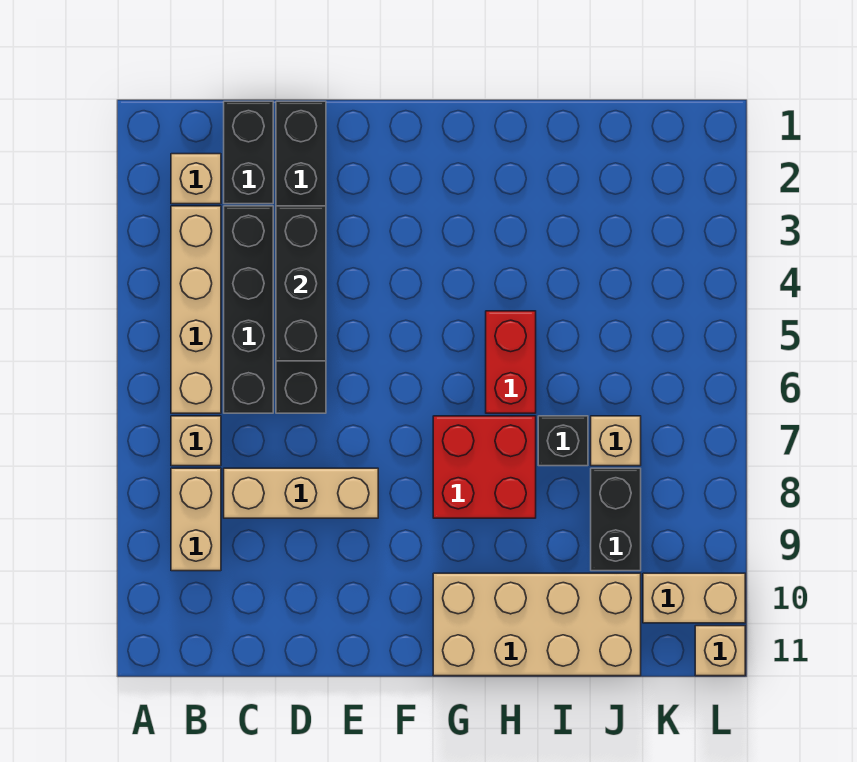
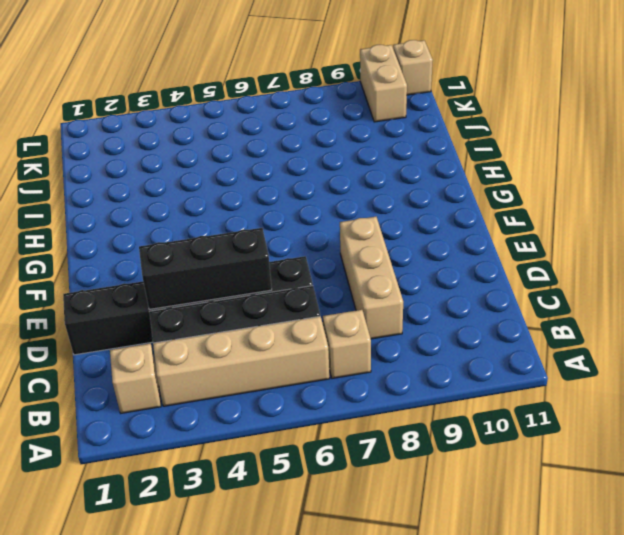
none -> tan brick B8:B9 level 1
none -> black brick C1:C2 level 1
none -> red brick G7:H8 level 1

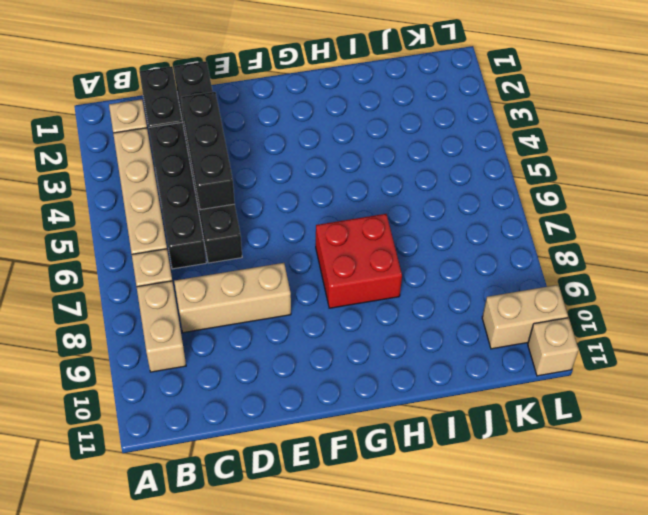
none -> tan brick G10:J11 level 1
none -> red brick H5:H6 level 1
none -> black brick I7 level 1

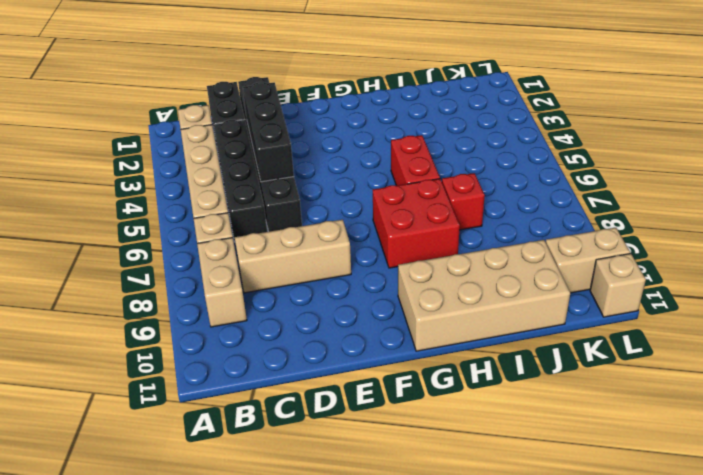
red brick I7 level 1 -> black brick I7 level 1
none -> tan brick J7 level 1
none -> black brick J8:J9 level 1

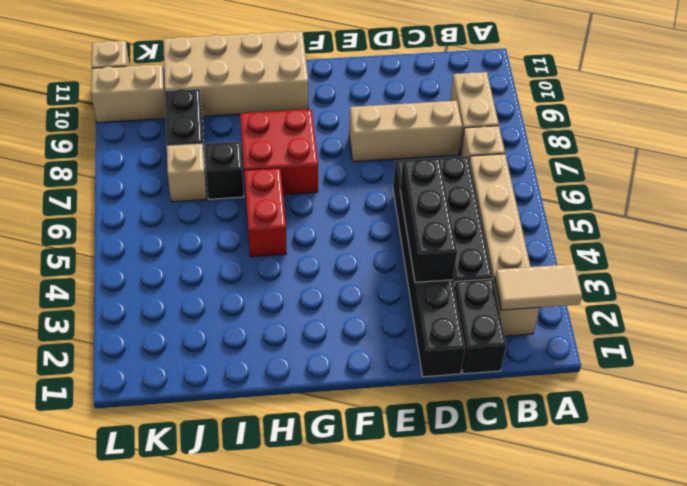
tan tile A2:B2 level 2 -> none

